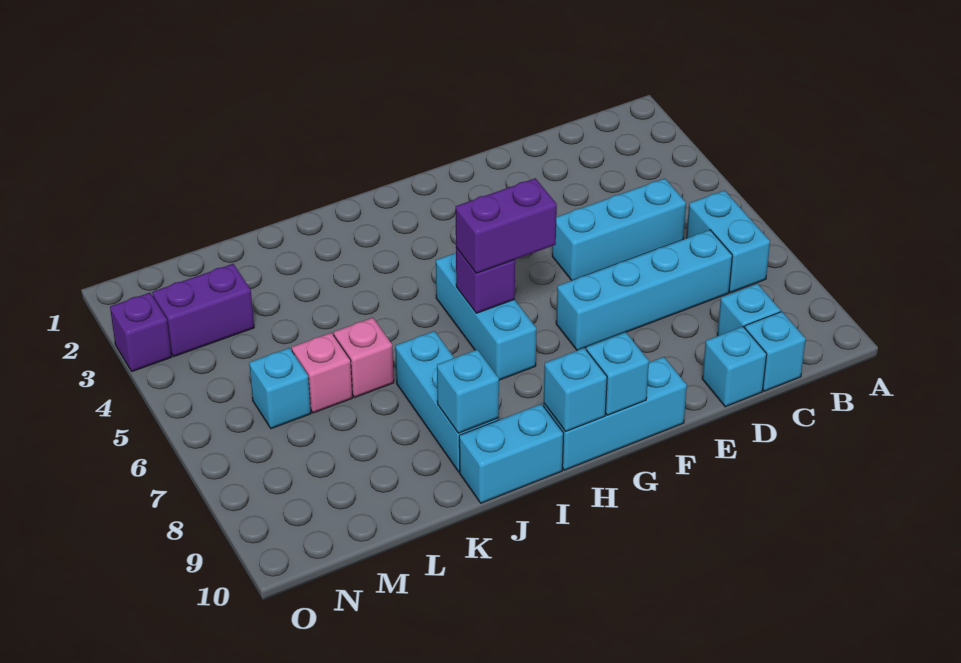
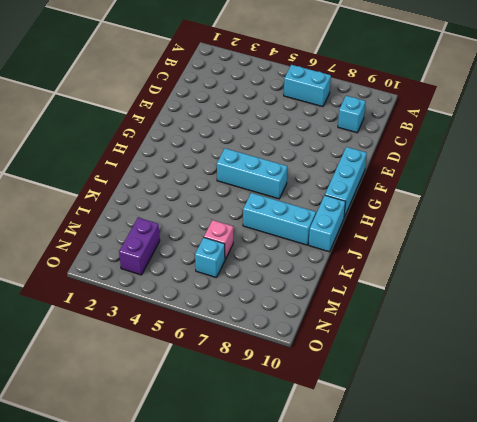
none -> cyan brick C5:E5 level 1
none -> cyan brick C7:F7 level 1
none -> cyan brick C10 level 1

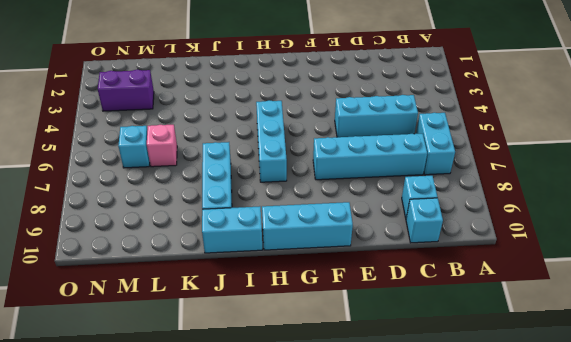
none -> cyan brick D10 level 1
none -> pink brick K6 level 1
none -> purple brick O3 level 1

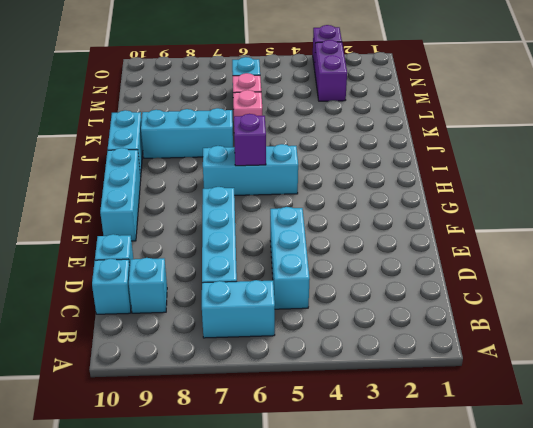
none -> cyan brick G10 level 2
none -> cyan brick H10 level 2
none -> cyan brick J9 level 2

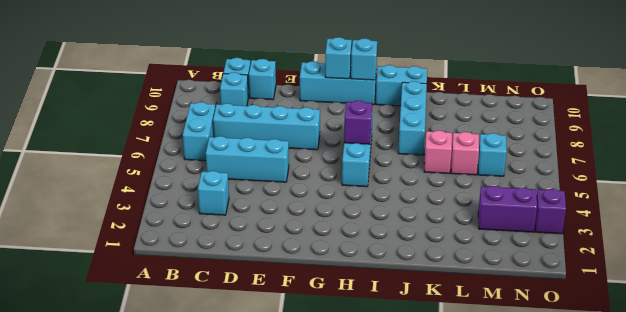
cyan brick C3 level 1 -> cyan brick J9 level 2
none -> purple brick G6:H6 level 3

